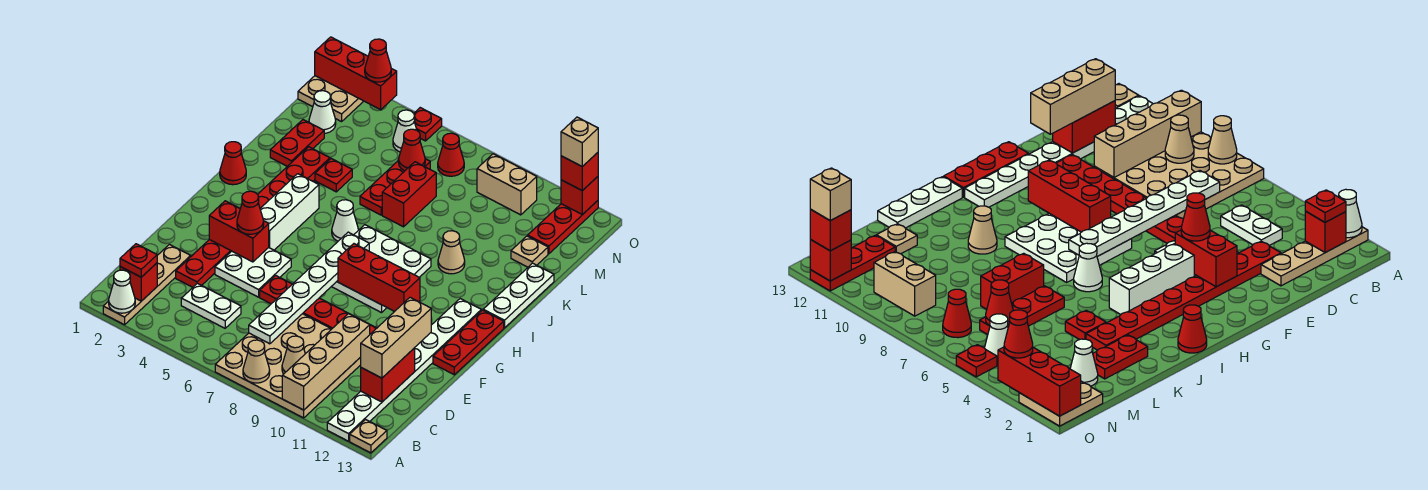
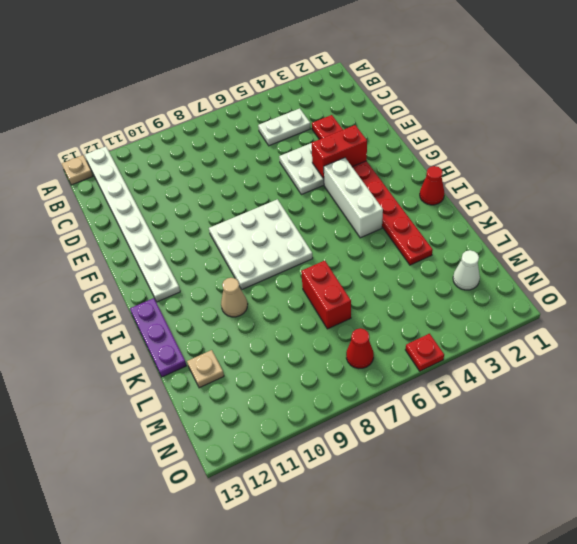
purple plate I13:K13 level 1 -> white plate I13:K13 level 1
none -> tan plate A2:D2 level 1
none -> tan plate A7:D10 level 1
none -> red plate E6:E11 level 1
none -> red plate F13:H13 level 1

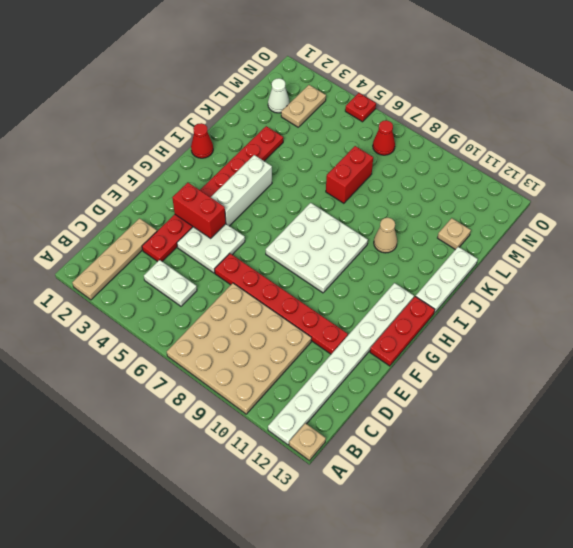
tan plate M3:N3 level 1 -> none
none -> white cone I6 level 1
none -> red plate K2:L2 level 1
none -> red plate K4 level 1
none -> red plate K6:M6 level 1

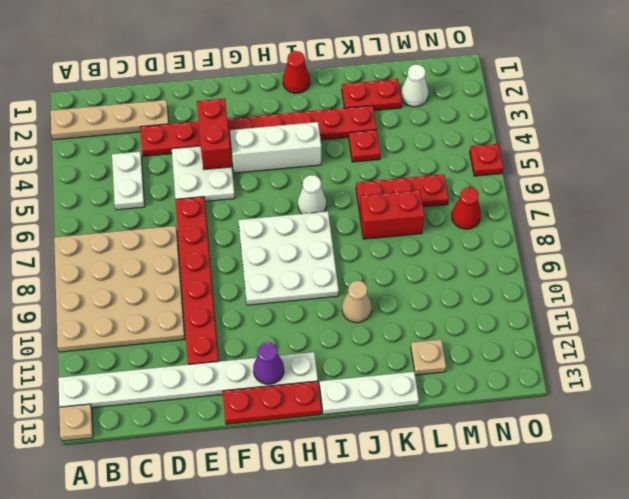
purple cone G12 level 2 -> none
none -> red plate M12:O12 level 1
none -> tan plate N1:O2 level 1
none -> white cone N5 level 1
none -> tan brick N9:N10 level 1

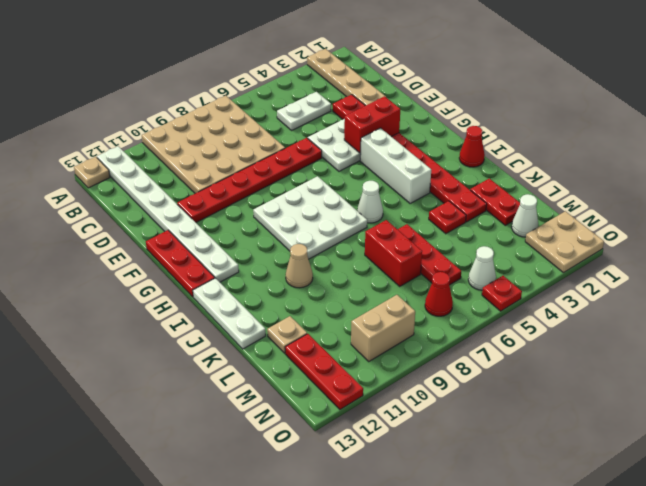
none -> white cone A2 level 2
none -> tan cone A8 level 2
none -> tan brick A10:D10 level 2
none -> red brick B2 level 2

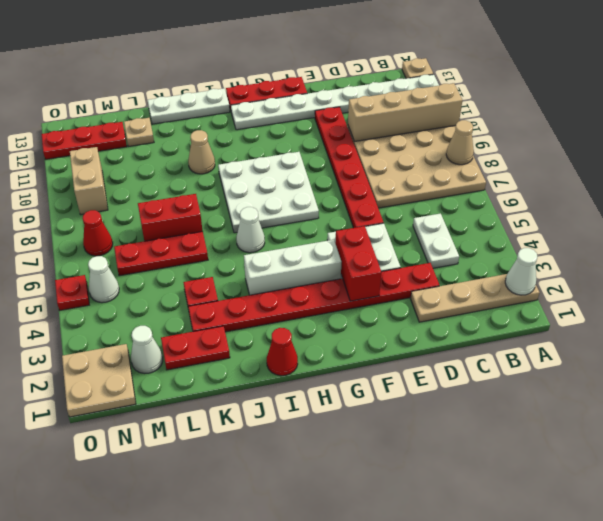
none -> red brick B2 level 2
none -> tan cone B9 level 2
none -> white plate C7:H7 level 2
none -> red brick C12:D12 level 2

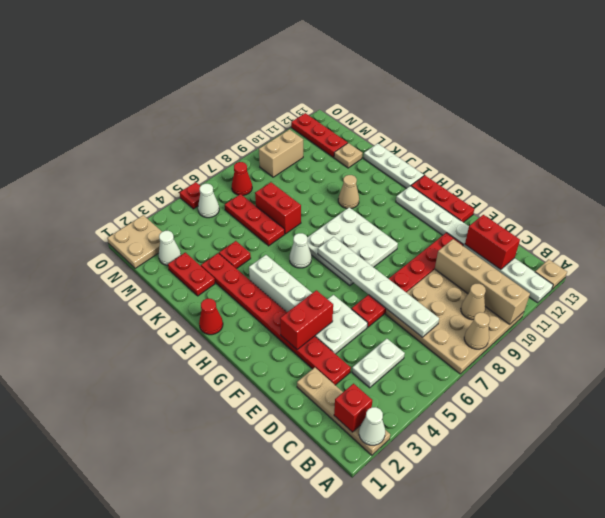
none -> red brick G8:G10 level 2
none -> red cone M6 level 2
none -> red brick O1:O3 level 2
none -> red brick O12 level 2

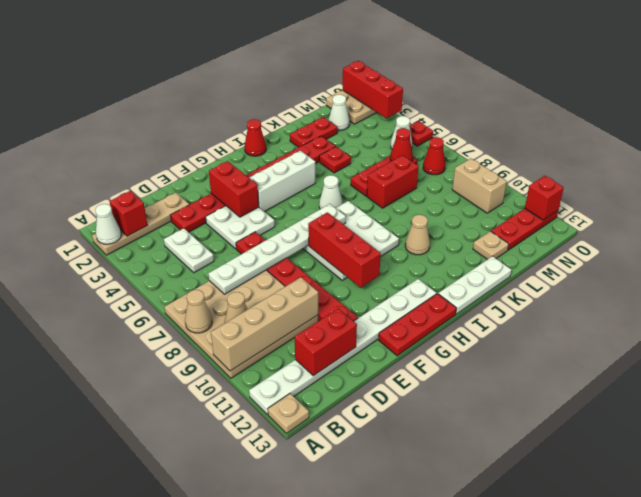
none -> red plate B2 level 3
none -> tan brick C12:E12 level 3
none -> red cone F4 level 3
none -> red cone O3 level 3

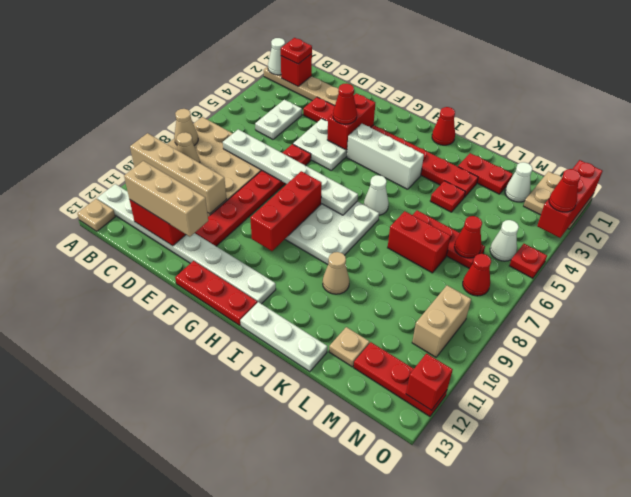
none -> red brick O12 level 3
none -> tan brick O12 level 4

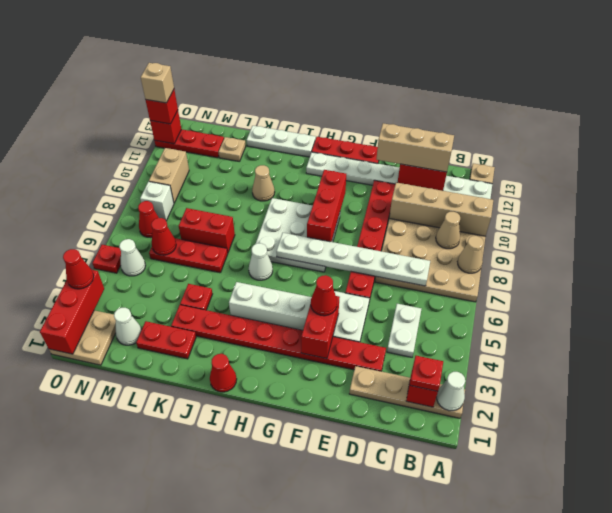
white brick N8 level 1 -> none

